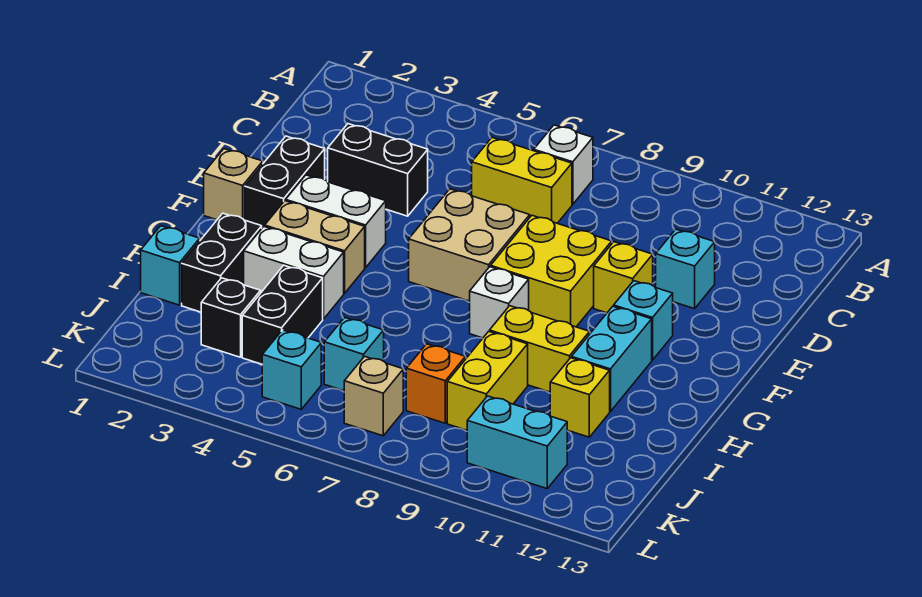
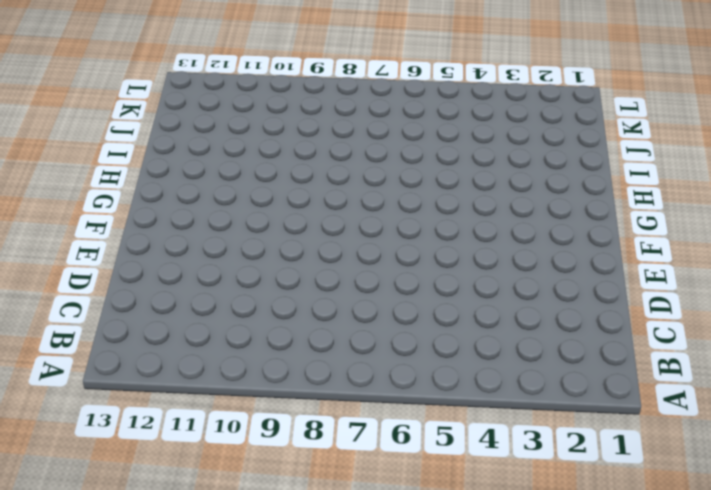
none -> white brick B7 level 1
none -> yellow brick C6:C7 level 1
none -> black brick D3:D4 level 1

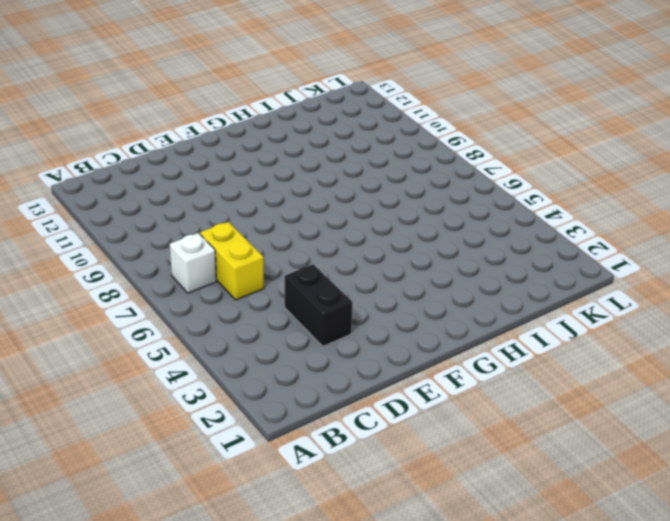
none -> cyan brick D11 level 1
none -> black brick E2:F2 level 1
none -> tan brick E6:F7 level 1

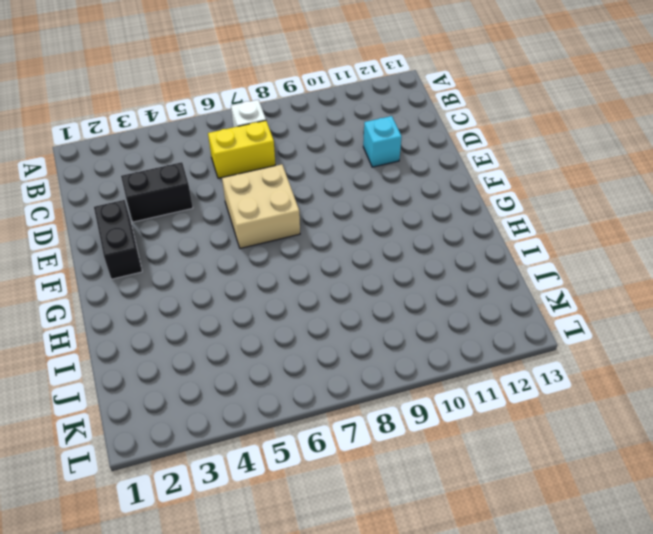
none -> yellow brick E8:F9 level 1
none -> yellow brick E10 level 1
none -> tan brick F1 level 1

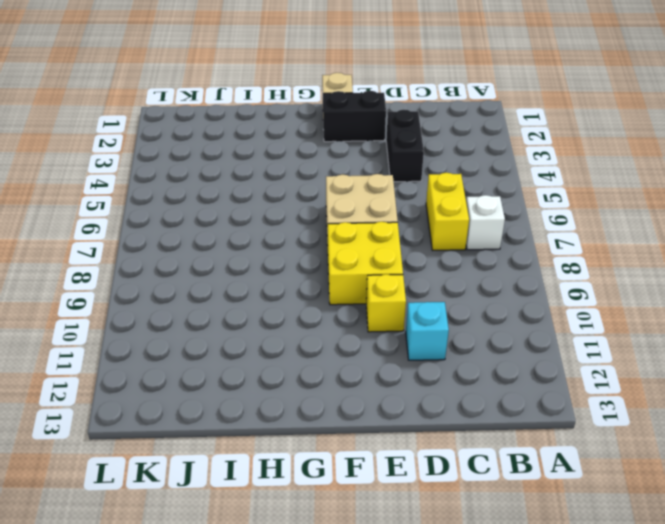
none -> white brick F3:F4 level 1
none -> cyan brick F11 level 1
none -> tan brick G3:G4 level 1

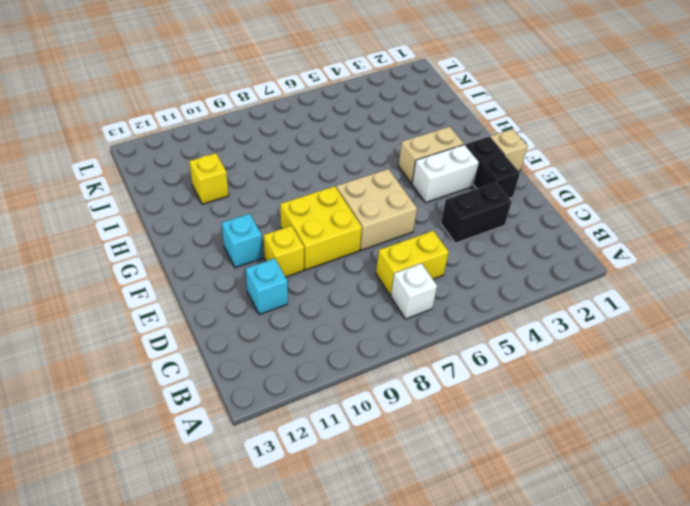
none -> white brick G8 level 1
none -> cyan brick G11:H11 level 1
none -> black brick H2:I2 level 1

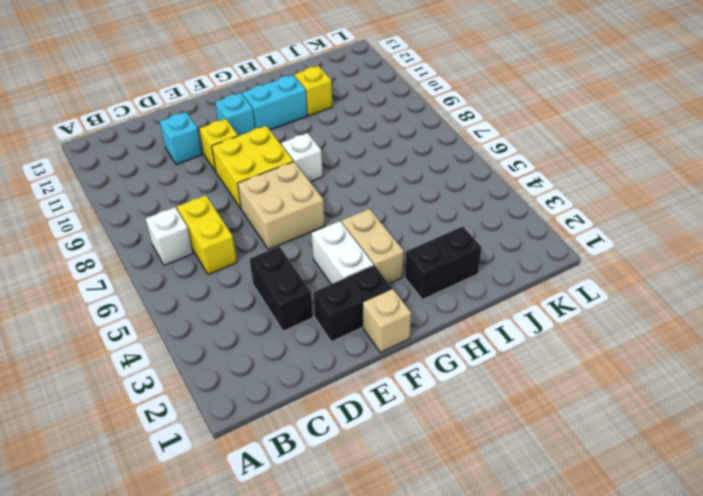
none -> white brick H3:H4 level 1
none -> yellow brick H9:H10 level 1
none -> cyan brick I1 level 1

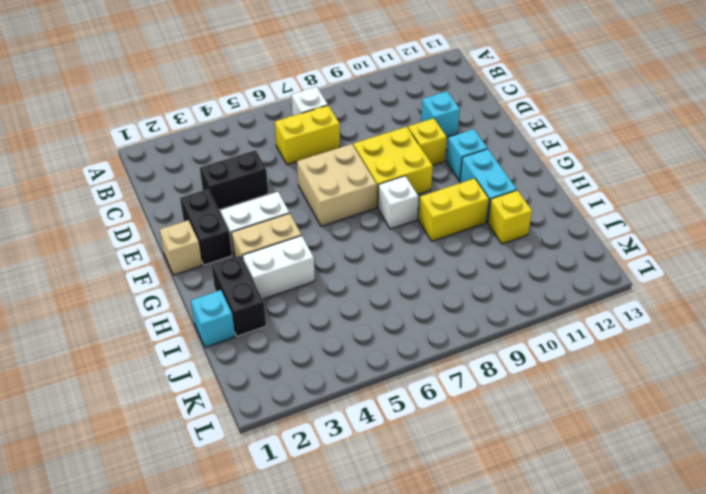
none -> black brick I4:J4 level 1
none -> yellow brick I9:J9 level 1
none -> black brick J3 level 1

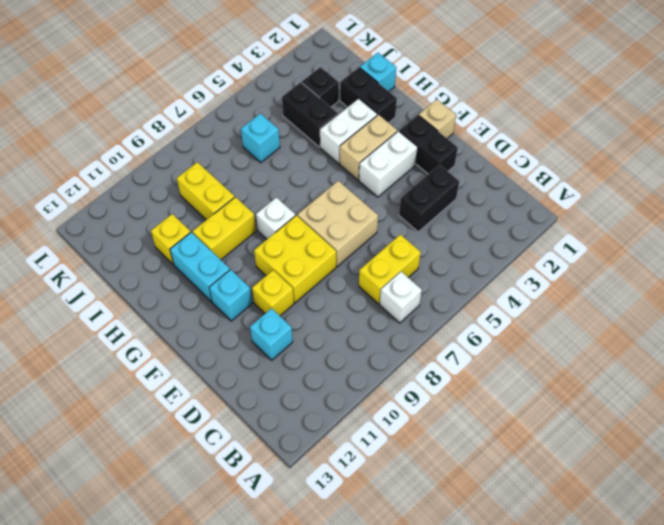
none -> orange brick J8 level 1
none -> cyan brick K5 level 1
none -> tan brick K7 level 1

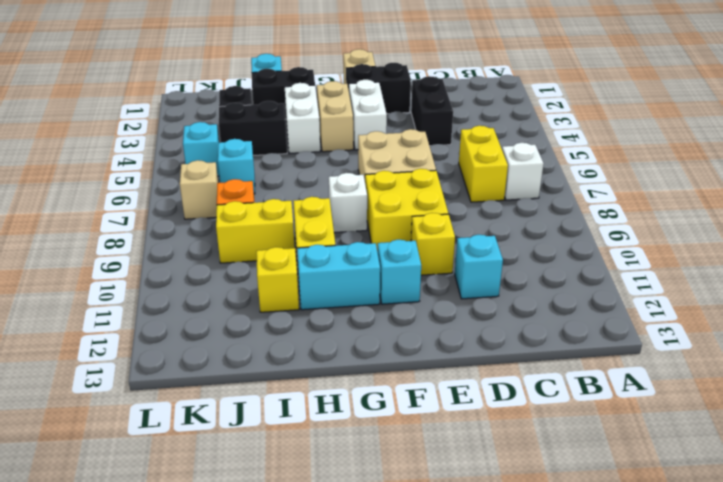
none -> cyan brick K10:K11 level 1

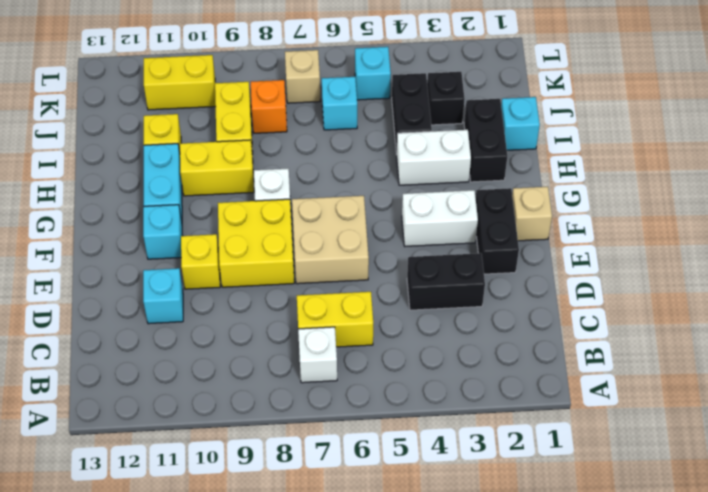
yellow brick K10:K11 level 1 -> cyan brick K10:K11 level 1
none -> tan brick G3:G4 level 1

